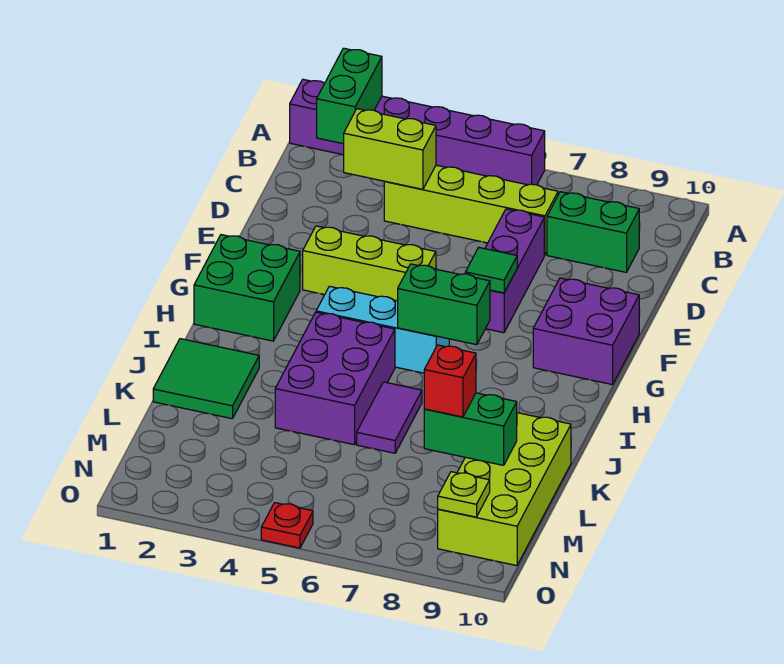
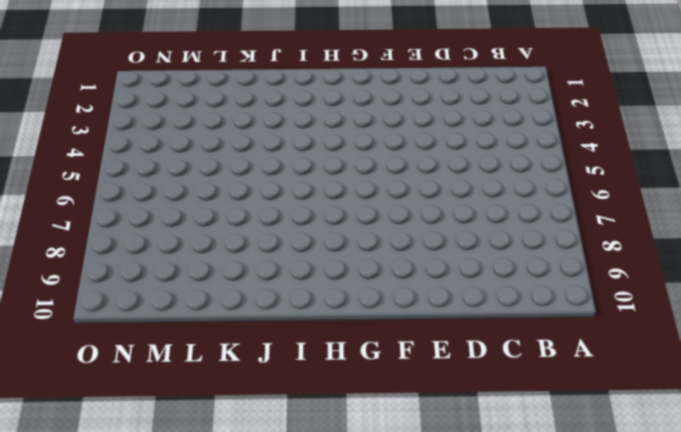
none -> purple brick A1:A6 level 1
none -> lime brick C4:C7 level 1
none -> green brick C8:C9 level 1

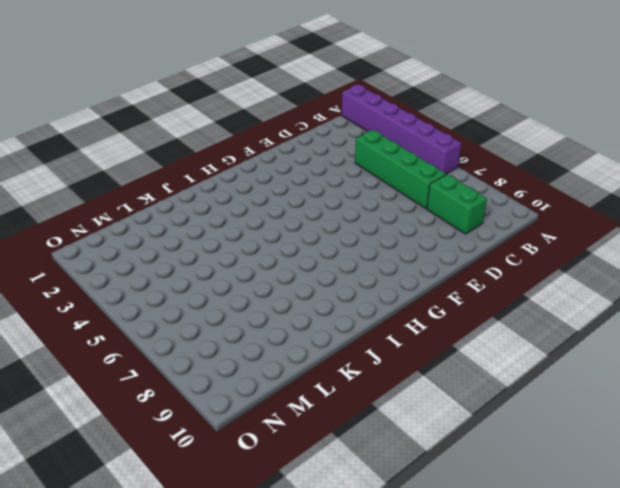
green brick C4:C7 level 1 -> lime brick C4:C7 level 1
none -> purple brick D7:F7 level 1
none -> lime brick F3:F5 level 1
none -> purple brick F9:G10 level 1

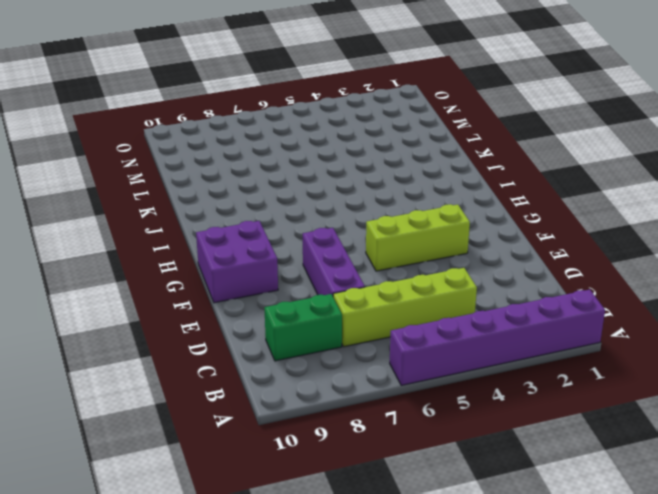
none -> green brick G1:H2 level 1
none -> cyan brick H4:H6 level 1
none -> purple brick I4:K5 level 1

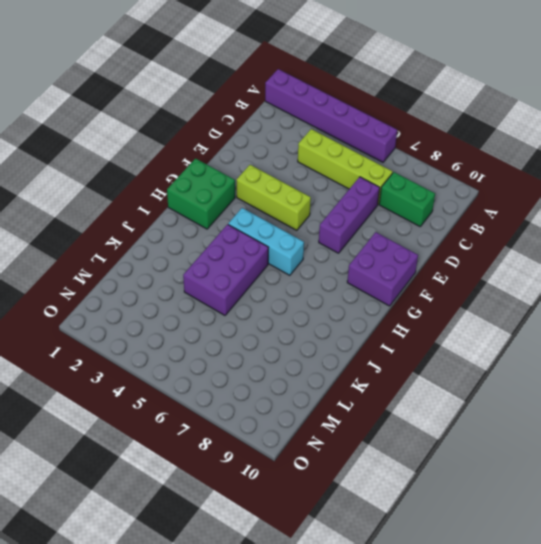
none -> green tile J1:K2 level 1
none -> purple tile J6:K6 level 1
none -> lime brick K9:N10 level 1

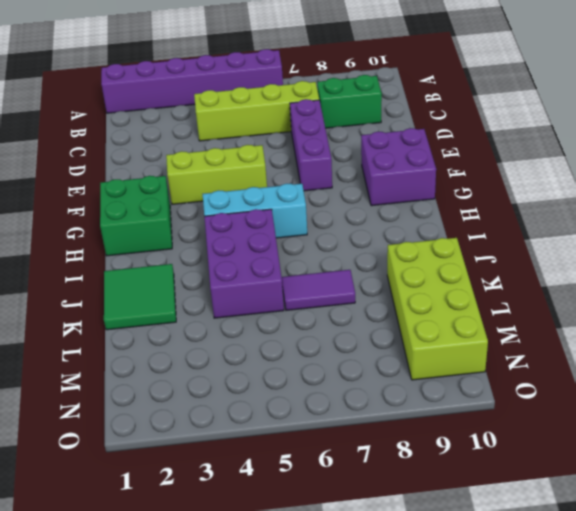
purple tile K6:K7 level 1 -> purple tile J6:K6 level 1
none -> red plate O5 level 1
none -> green brick A2:B2 level 2
none -> lime brick C3:C4 level 2

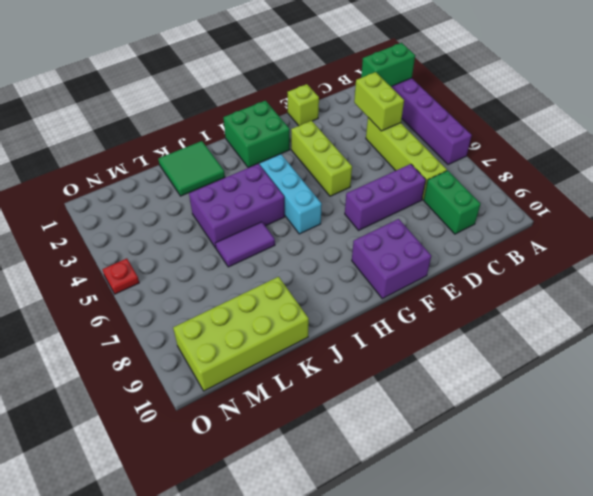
lime brick E1 level 1 -> none
none -> green tile F7 level 2
none -> green brick H6:H7 level 2
none -> green brick L8:L9 level 2

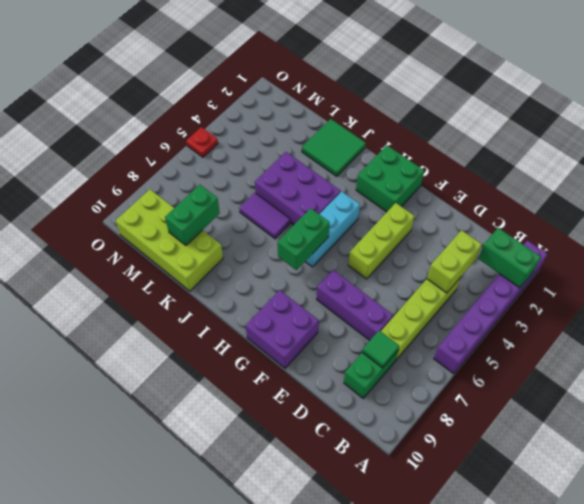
green tile C8 level 2 -> green tile F7 level 2
none -> lime plate N9 level 2
none -> red brick L8 level 3

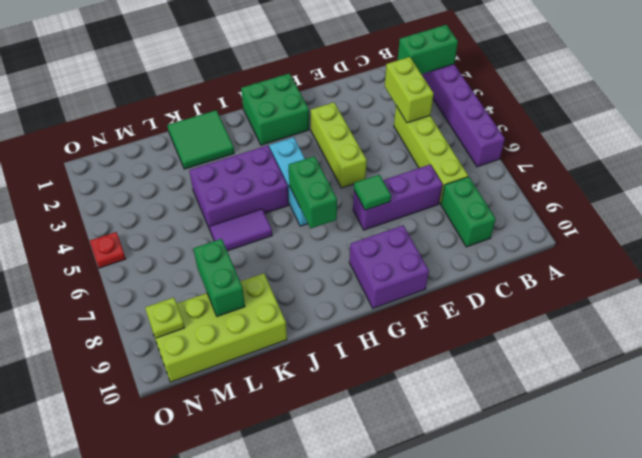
none -> red brick L8 level 3

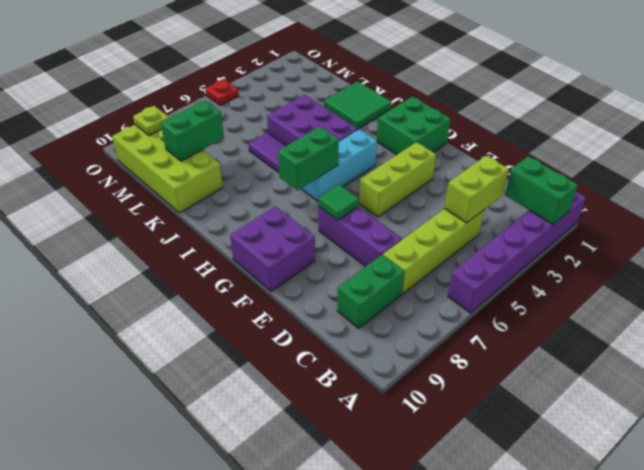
none -> red brick L8 level 3

